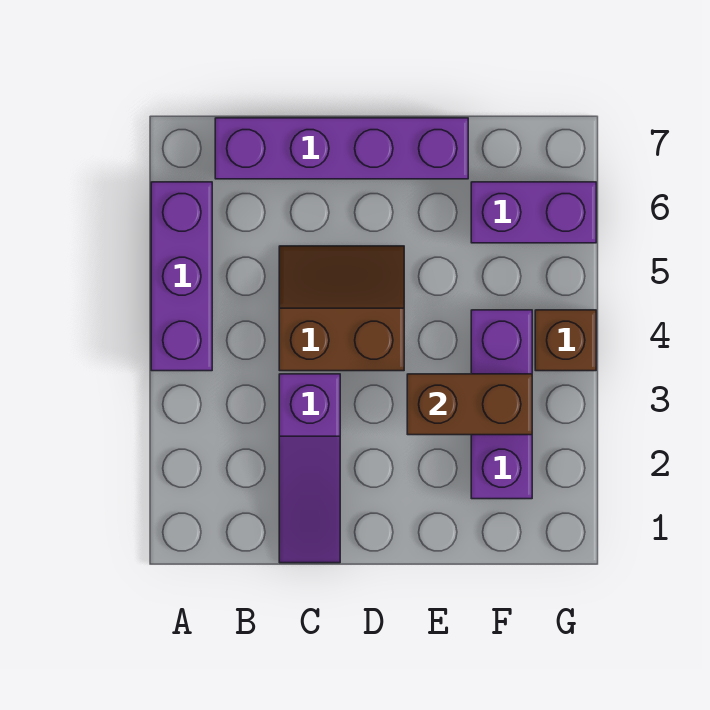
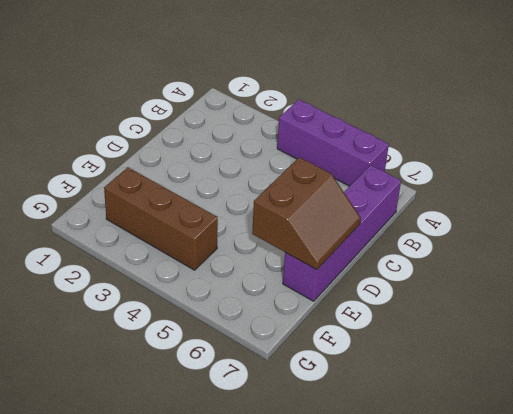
brown slope D6:E7 level 2 top 6 -> brown slope C4:D5 level 1 top 4
brown brick F2:F4 level 1 -> purple brick F2:F4 level 1
none -> purple slope C1:C3 level 1 top 3
none -> purple brick F6:G6 level 1

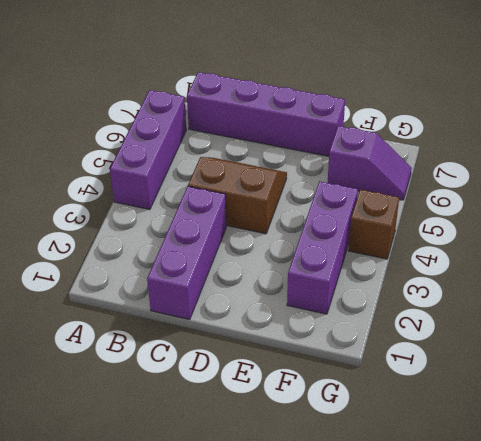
purple brick C1:C3 level 1 -> purple slope C1:C3 level 1 top 3
purple slope F6:G6 level 1 top F -> purple brick F6:G6 level 1
none -> brown brick E3:F3 level 2

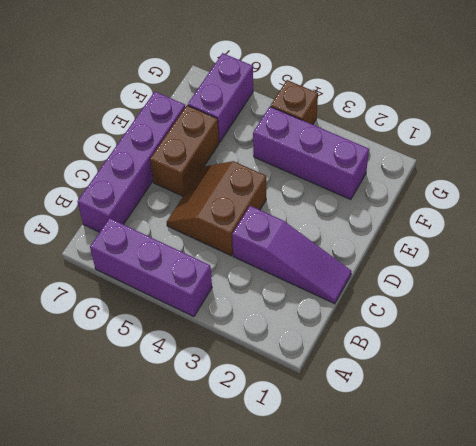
brown brick D6:E6 level 1 -> brown brick E3:F3 level 2

